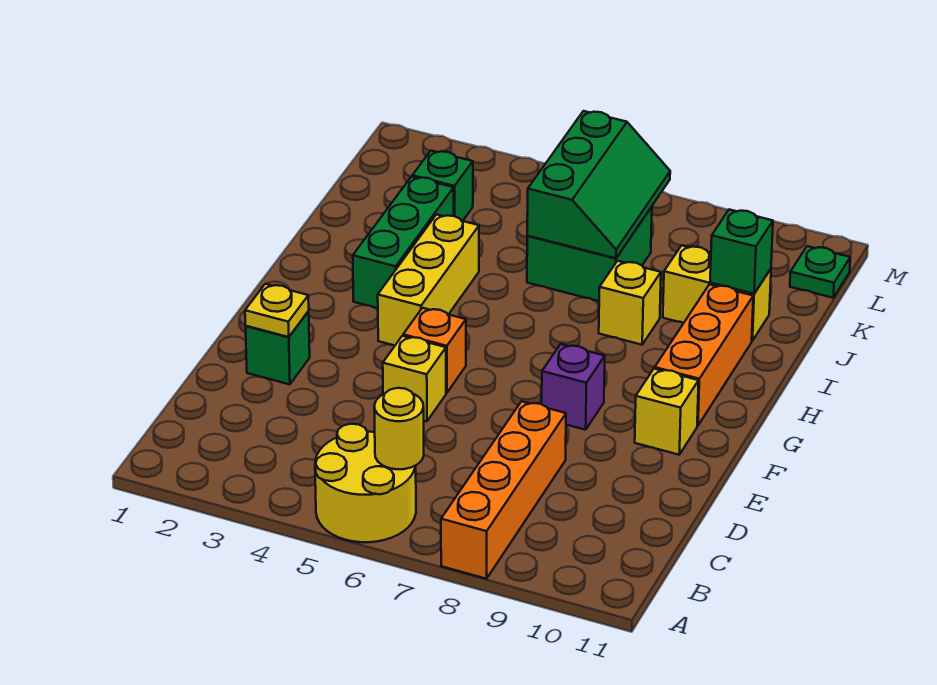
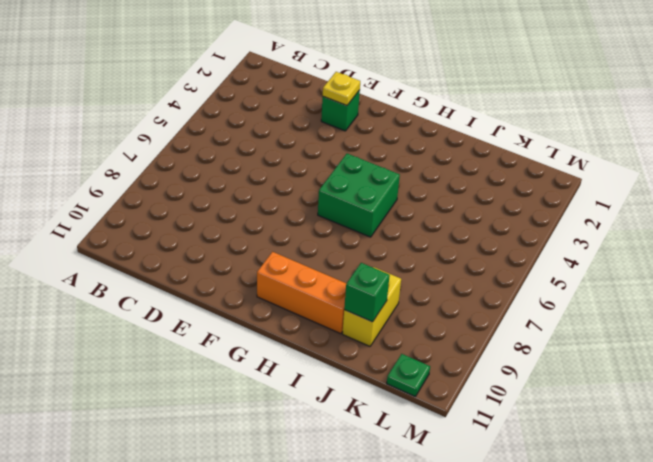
green brick G5:H6 level 1 -> green brick J6:K7 level 1
none -> yellow round brick A5:B6 level 1
none -> orange brick A8:D8 level 1
none -> yellow brick E5 level 1

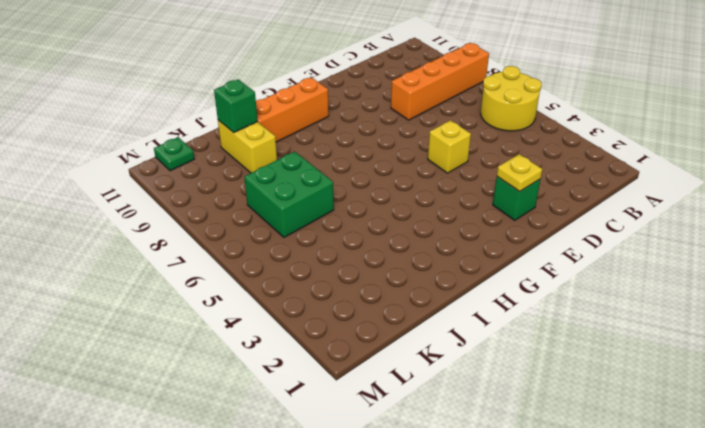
none -> orange brick F5 level 1
none -> purple brick F8 level 1
none -> yellow brick F10 level 1

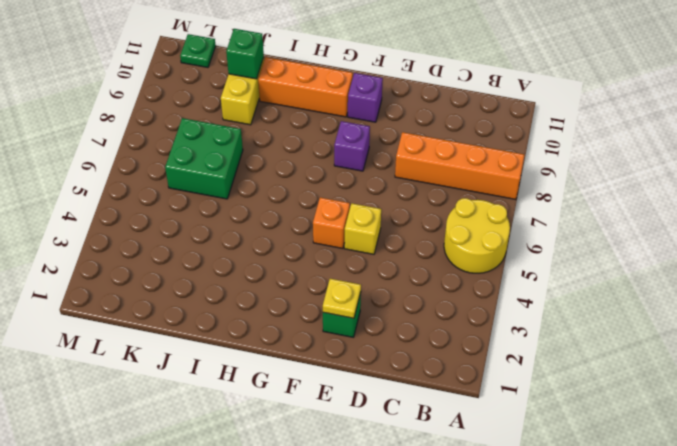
purple brick F10 level 1 -> yellow brick F10 level 1
none -> yellow brick G4:I4 level 1
none -> green brick H3:J3 level 1
none -> yellow brick I8 level 1

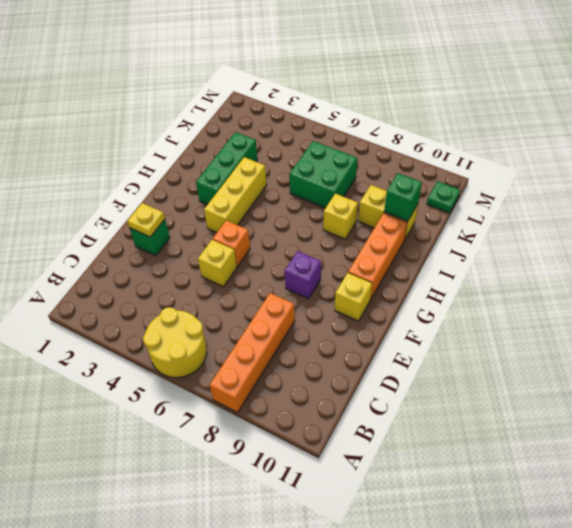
none -> green brick K3 level 1
none -> yellow round brick B6 level 2
none -> green slope J6:L7 level 2 top 6

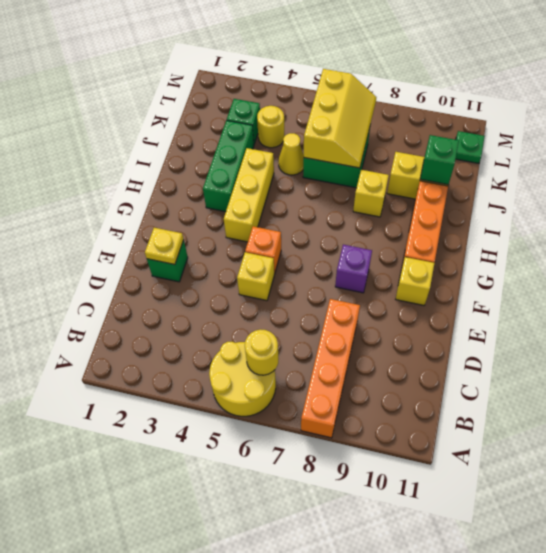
yellow cone J5 level 1 -> none
yellow slope J6:L7 level 2 top 6 -> green slope J6:L7 level 2 top 6
yellow round brick K4 level 1 -> none

